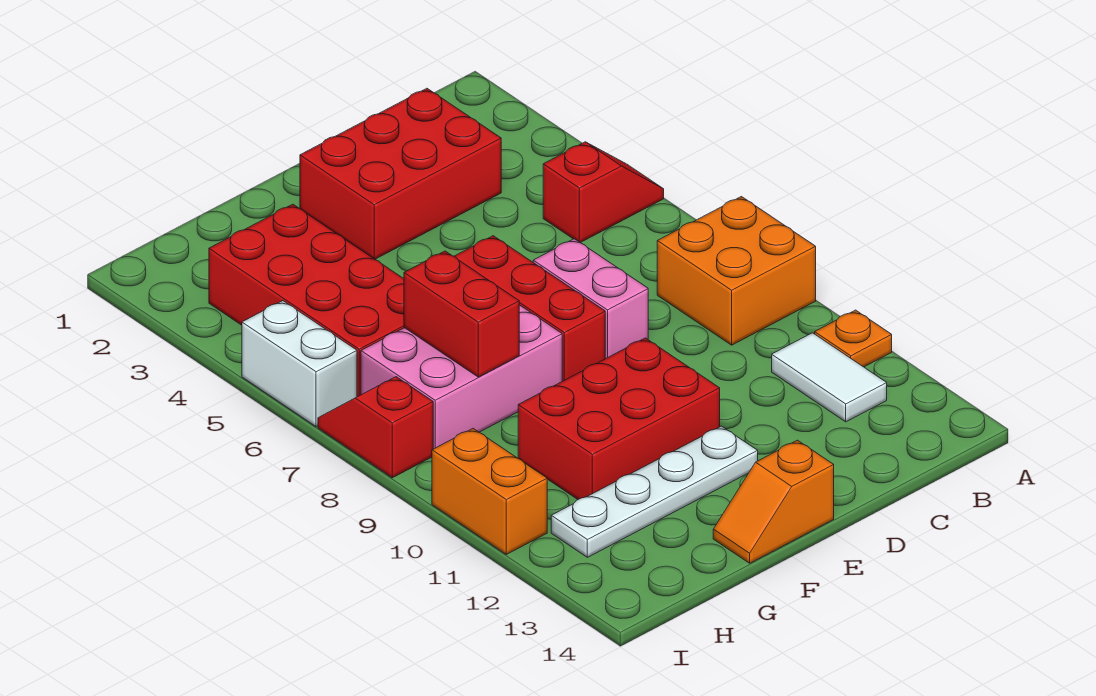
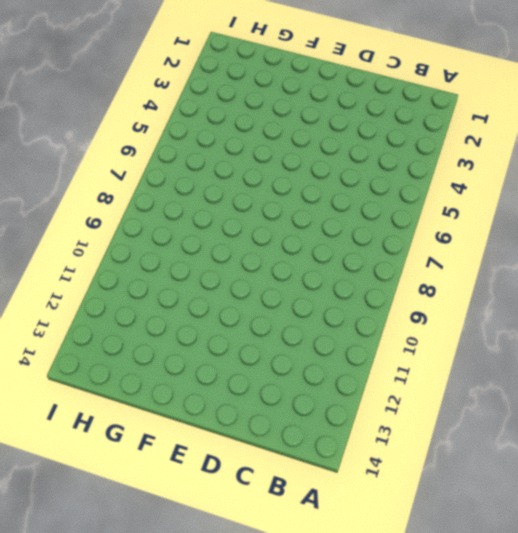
none -> red slope A5:B5 level 1 top B
none -> orange brick A8:B9 level 1
none -> orange plate A11 level 1

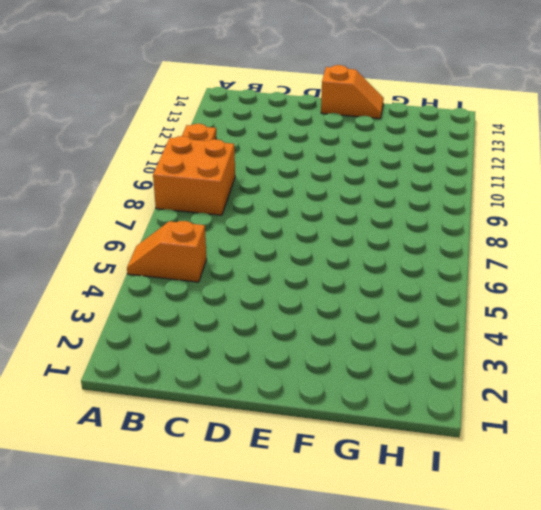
orange slope A5:B5 level 1 top B -> red slope A5:B5 level 1 top B
none -> white tile B11:B12 level 1
none -> red brick C2:E3 level 1
none -> pink brick D7:D8 level 1

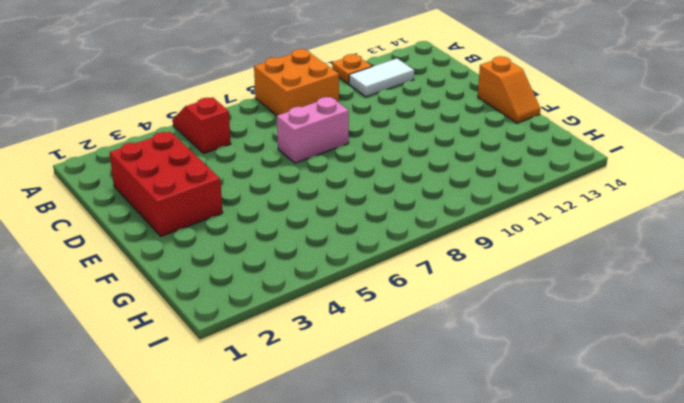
none -> red brick E6:E8 level 1
none -> red brick E10:G11 level 1
none -> white plate E12:H12 level 1

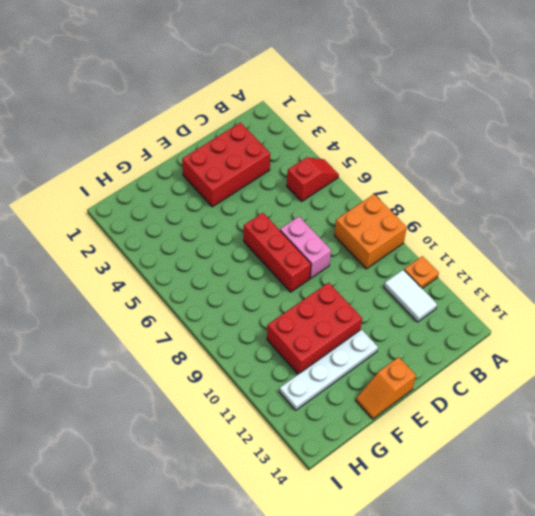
none -> pink brick F7:H8 level 1
none -> red brick G3:H6 level 1
none -> white brick I5:I6 level 1

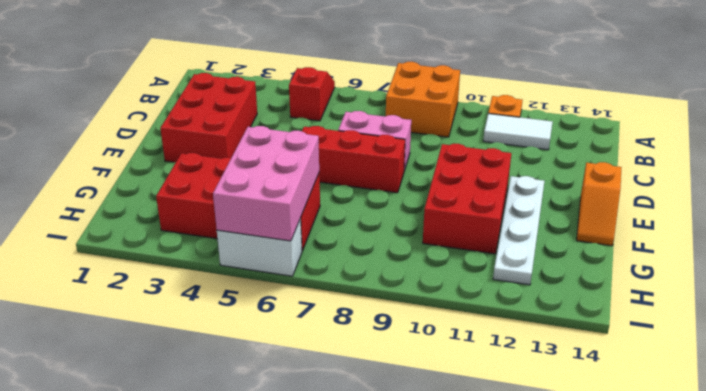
pink brick G5:I6 level 2 -> pink brick F7:H8 level 1
none -> red slope I7:I8 level 1 top 8
none -> orange brick I10:I11 level 1
none -> red brick G7:G8 level 2

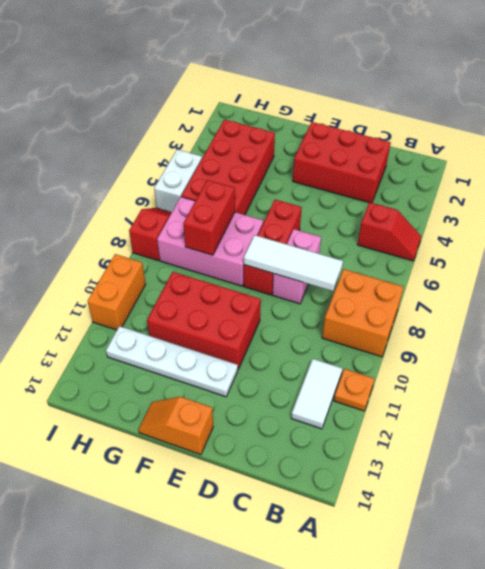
white tile C8:E8 level 2 -> none

